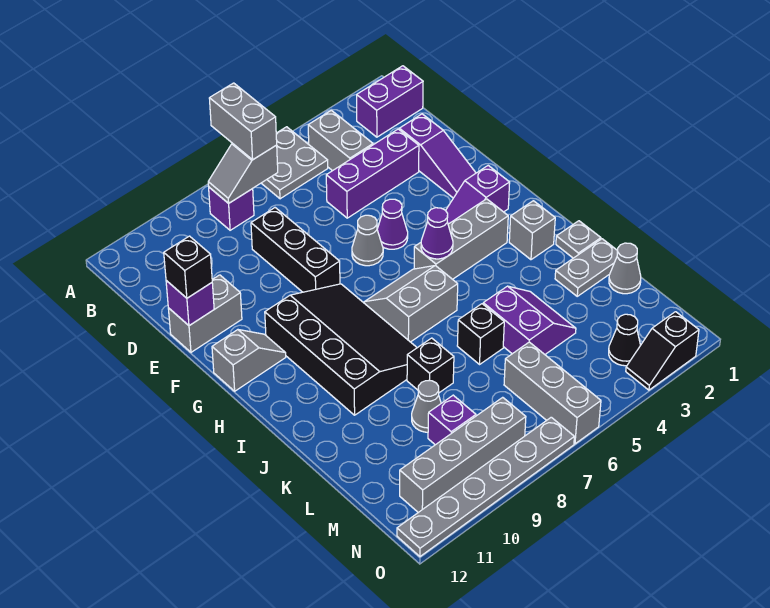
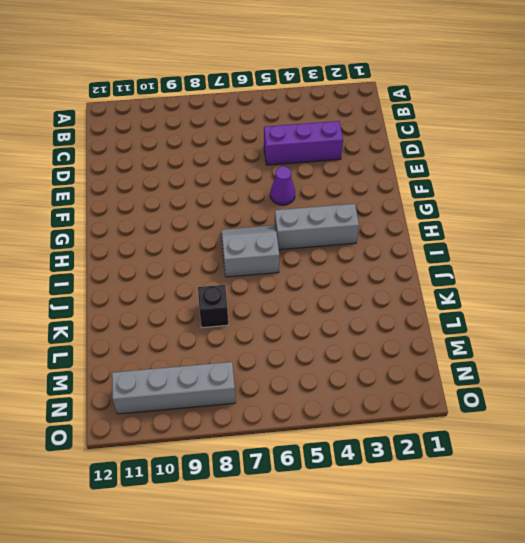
none -> grey plate A5:B6 level 1
none -> purple brick B1:B2 level 1
none -> grey brick B4:C4 level 1
none -> purple brick B8 level 1

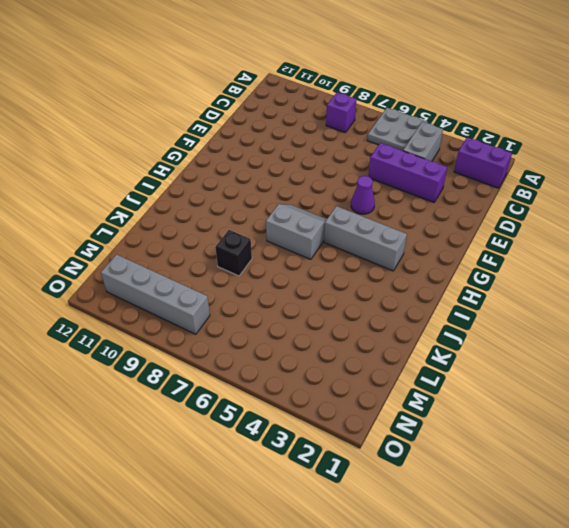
none -> purple slope D2:F2 level 1 top D
none -> black brick D8:F8 level 1
none -> grey brick E11:E12 level 1
none -> grey cone F6 level 1

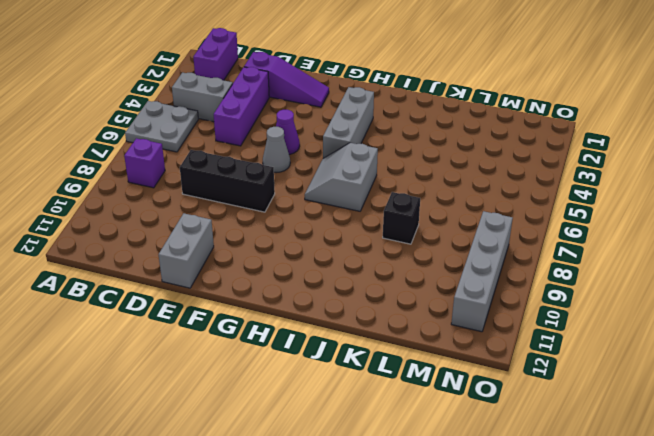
none -> purple slope G2:G3 level 1 top 2
none -> black slope G8:J10 level 1 top 10
none -> grey slope G11:G12 level 1 top 12
none -> grey brick I2 level 1

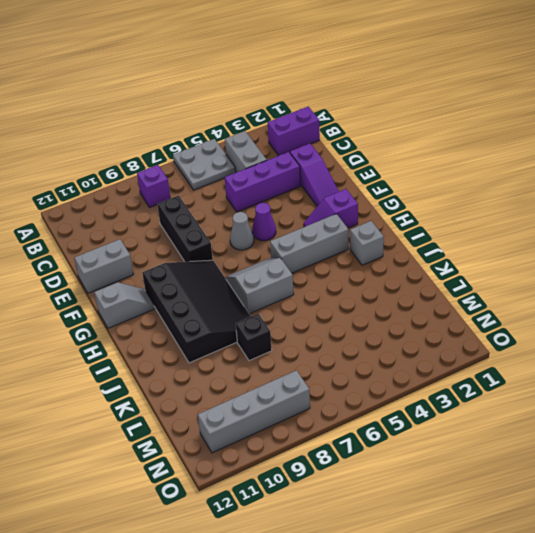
none -> grey plate J1 level 1
none -> grey plate K1:K2 level 1
none -> purple slope K4:L5 level 1 top 5
none -> black brick K6 level 1

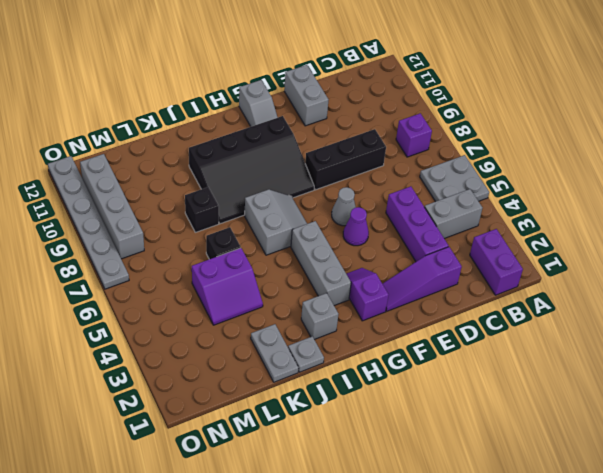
none -> grey cone L1 level 1
none -> grey cone L9 level 1
none -> grey brick M6:O6 level 1
none -> purple brick M9 level 1

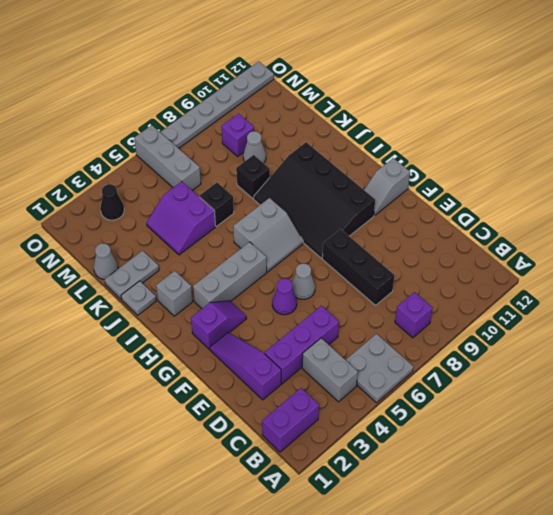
none -> grey brick E11:E12 level 1
none -> grey brick N8:N11 level 1
none -> black slope O2:O3 level 1 top 2
none -> grey slope B7:B8 level 2 top 7

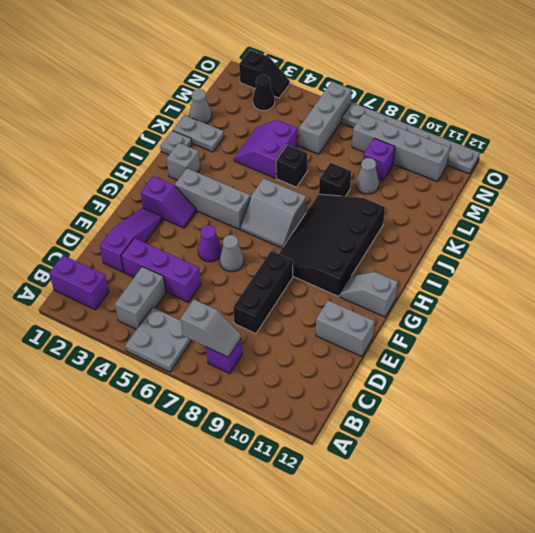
none -> purple brick E12 level 2
none -> purple cone H5 level 2
none -> grey brick A7:B7 level 3
none -> black brick E12 level 3

